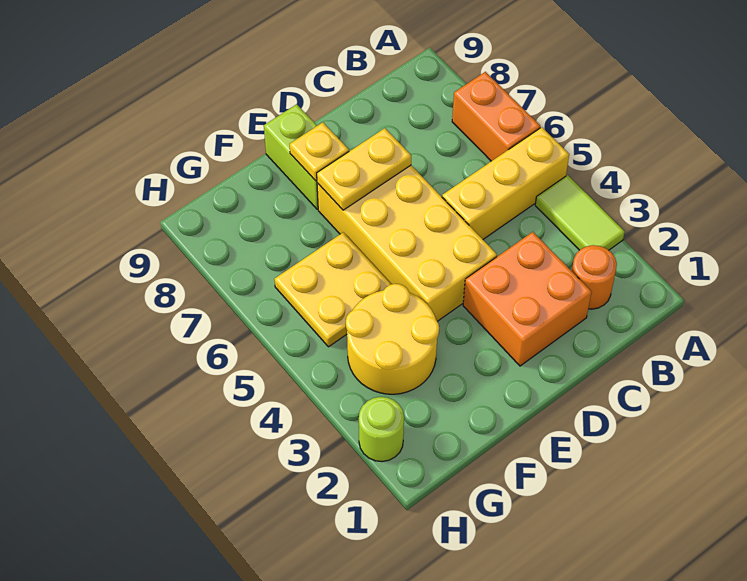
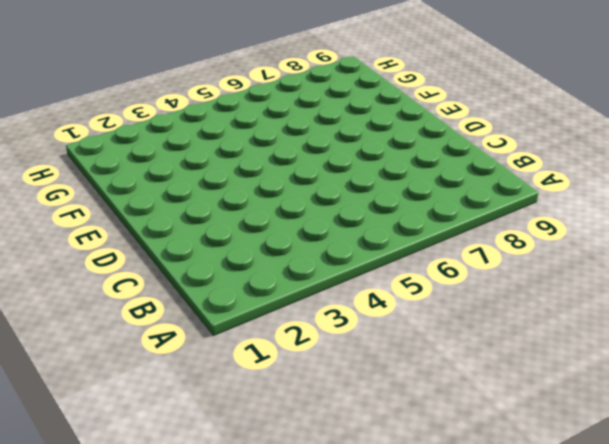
none -> lime tile A3:A4 level 1
none -> yellow brick A5:C5 level 1
none -> orange brick A6:A7 level 1

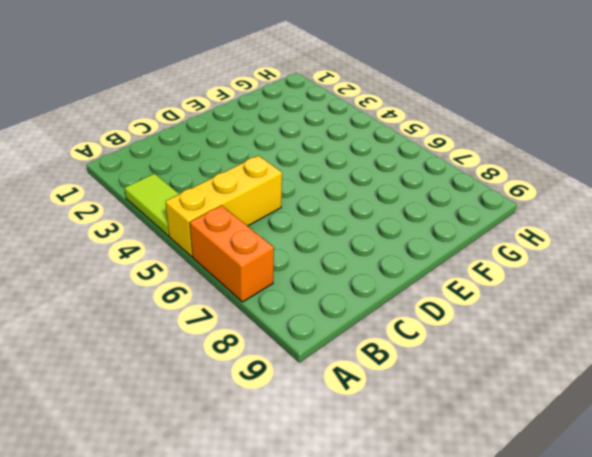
none -> orange round brick B2 level 1
none -> orange brick C2:D3 level 1
none -> yellow brick D4:E7 level 1

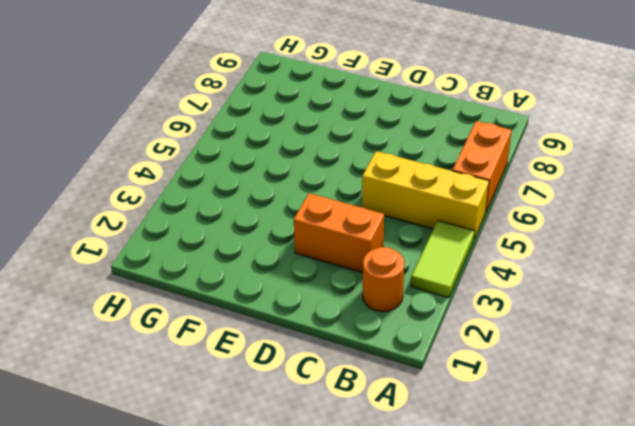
orange brick C3:D3 level 1 -> orange brick C2:D3 level 1
none -> yellow brick D4:E7 level 1
none -> lime brick E8:E9 level 1
none -> yellow round brick F3:G4 level 1

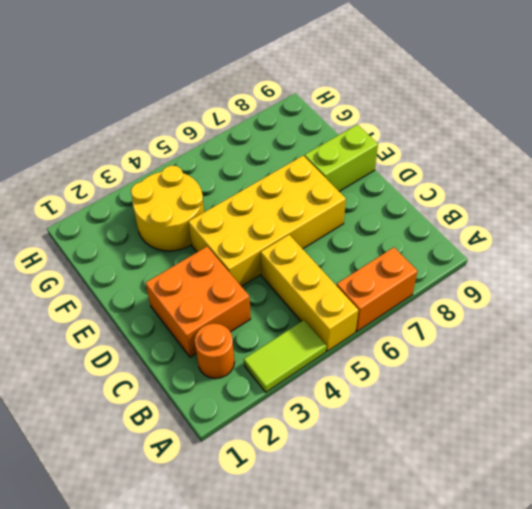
none -> yellow plate F5:G6 level 1
none -> lime round brick H2 level 1
none -> yellow plate D7:E7 level 2

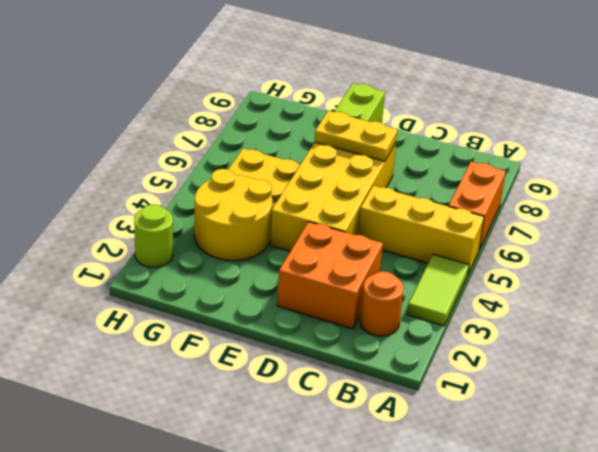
none -> yellow plate E8 level 2

